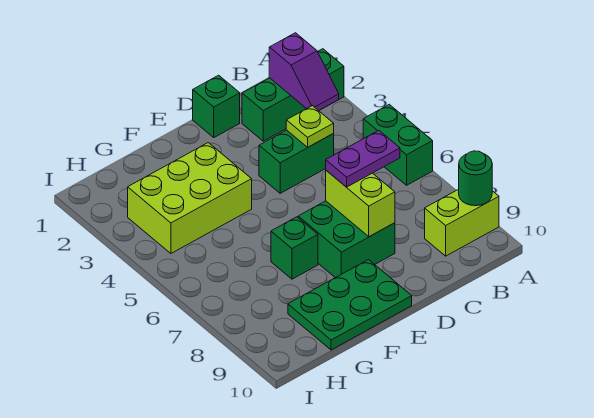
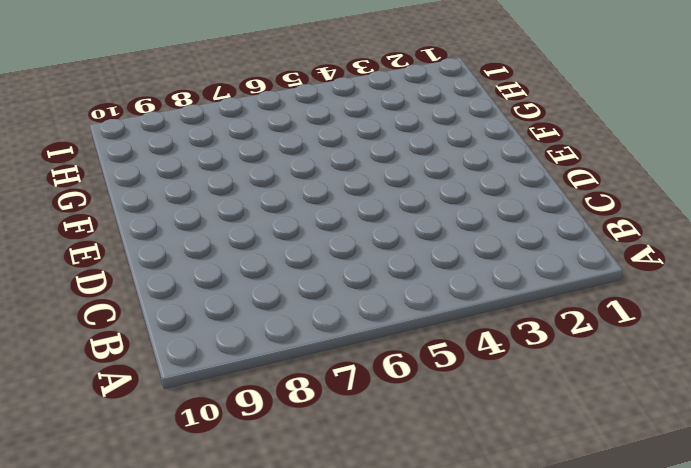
none -> green brick A2:C2 level 1
none -> green brick A5:A6 level 1
none -> lime brick A9:B9 level 1

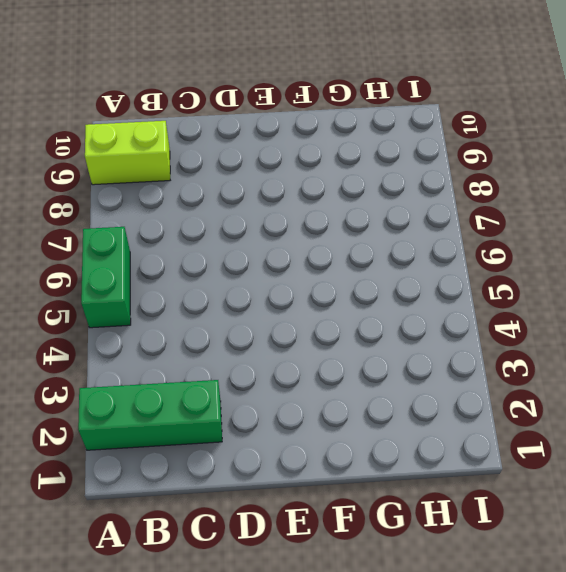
none -> green brick C4:D4 level 1
none -> green brick D1 level 1
none -> green brick D7:E8 level 1

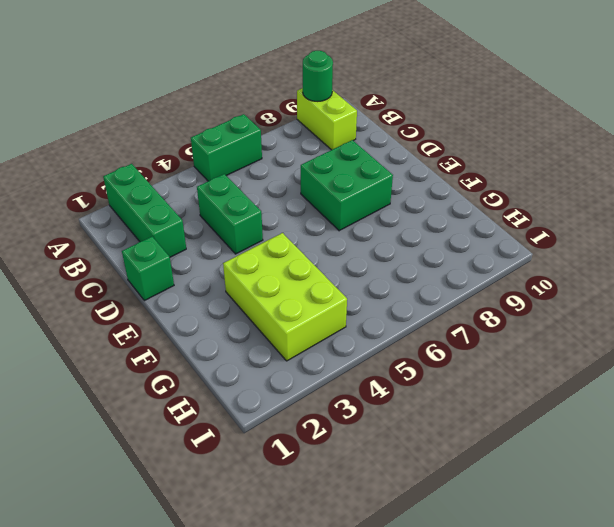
none -> green plate E9:G10 level 1
none -> green brick F7 level 1
none -> purple slope B2:B3 level 2 top 2

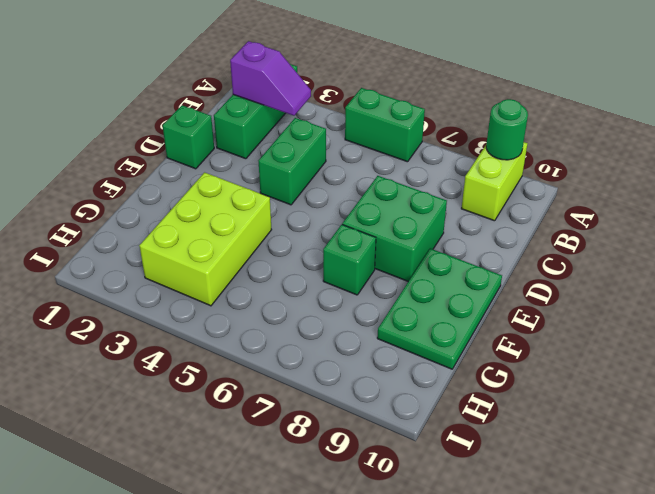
none -> lime plate C4 level 2
none -> lime brick D7:D8 level 2
none -> purple plate C7:D7 level 3

